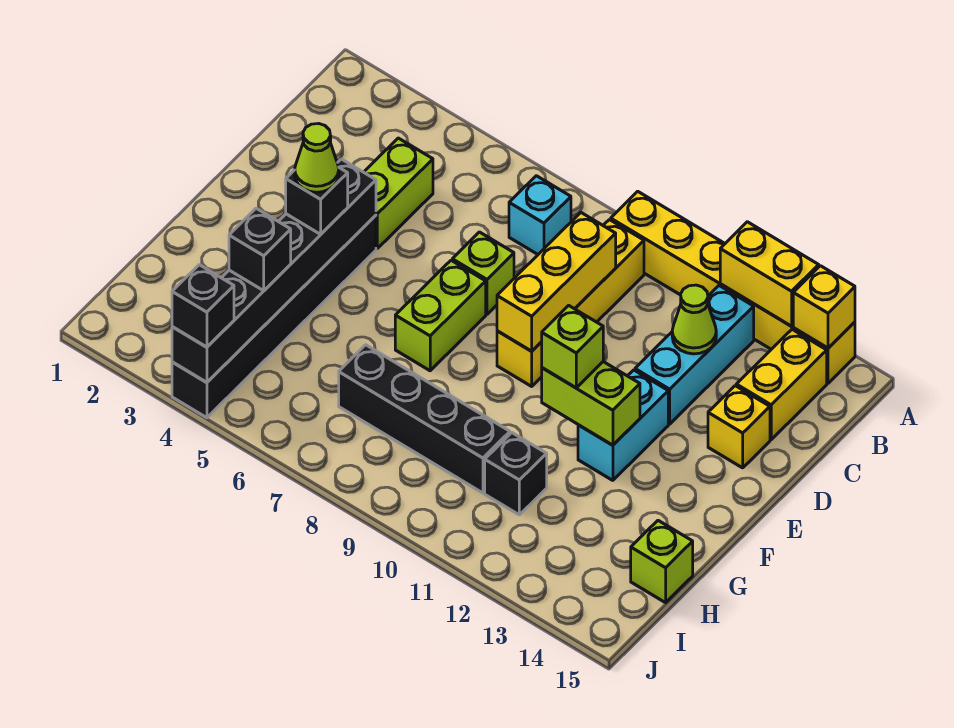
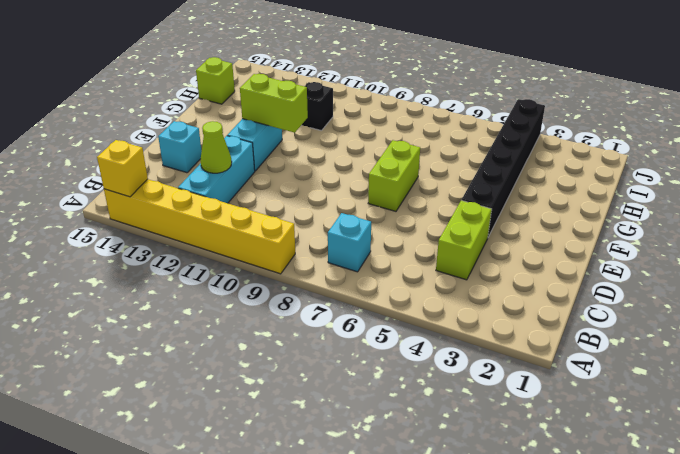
cyan brick D14 level 1 -> yellow brick D14 level 1
none -> yellow brick B9:E9 level 1
none -> yellow brick B14:C14 level 1
none -> lime brick D7 level 1

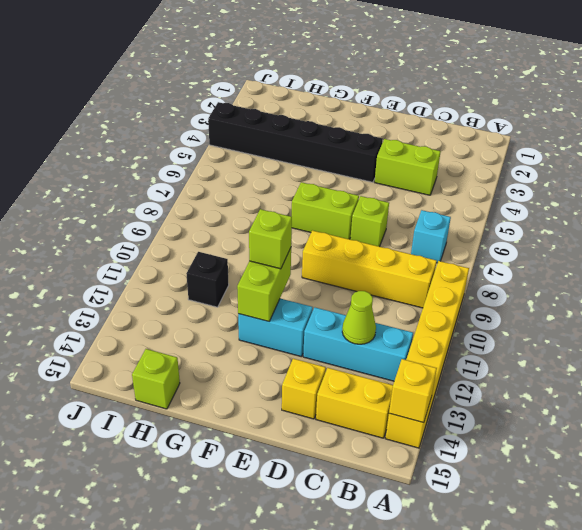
none -> black brick H7:H10 level 1
none -> yellow brick A12:A13 level 2
none -> yellow brick C9:E9 level 2

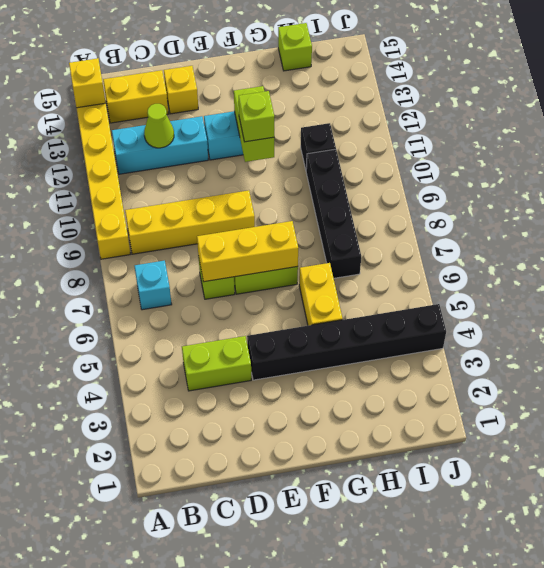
yellow brick D7:F7 level 2 -> yellow brick C9:E9 level 2
yellow brick G5:G6 level 1 -> yellow brick A12:A13 level 2
none -> black brick E4:J4 level 2
none -> black brick F4 level 3
none -> black brick H4 level 3

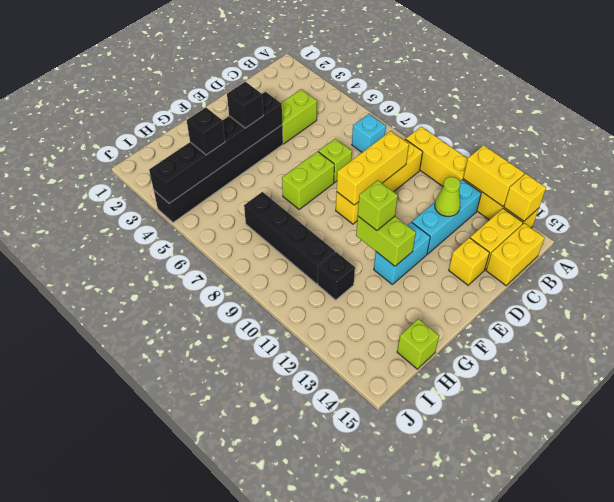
yellow brick B15:C15 level 1 -> none
none -> black brick J4 level 3
none -> lime cone F4 level 4

